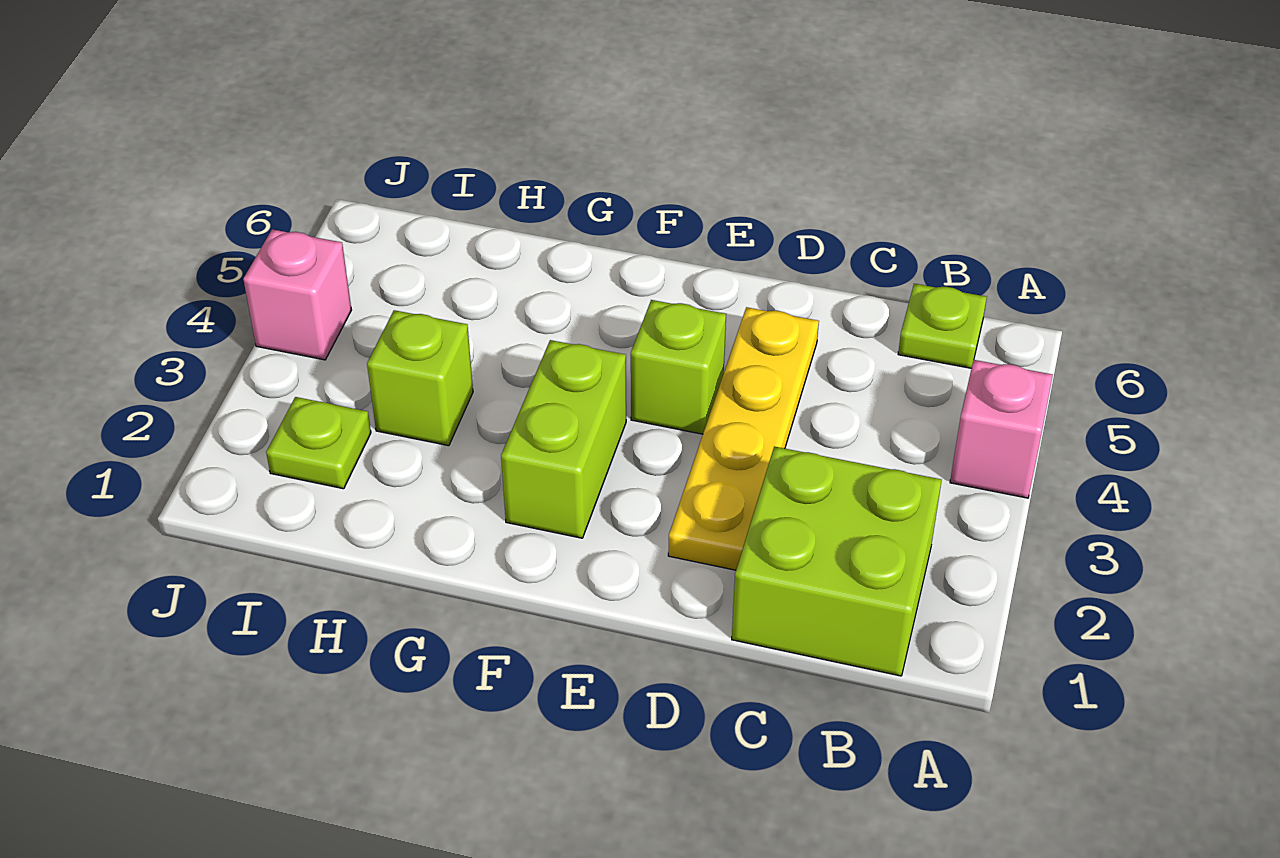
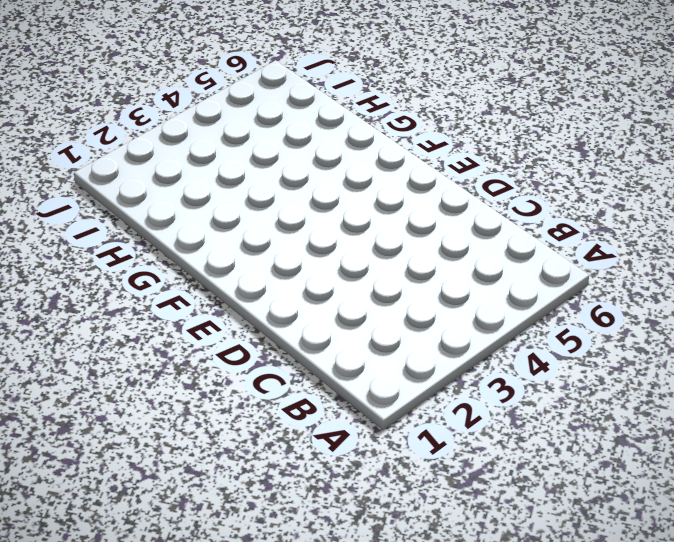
none -> pink brick A4 level 1
none -> lime brick B1:C2 level 1

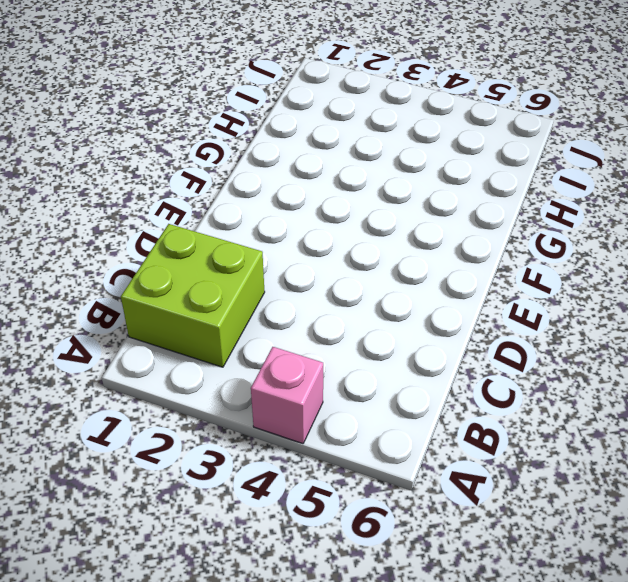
none -> lime plate B6 level 1
none -> yellow plate D2:D5 level 1

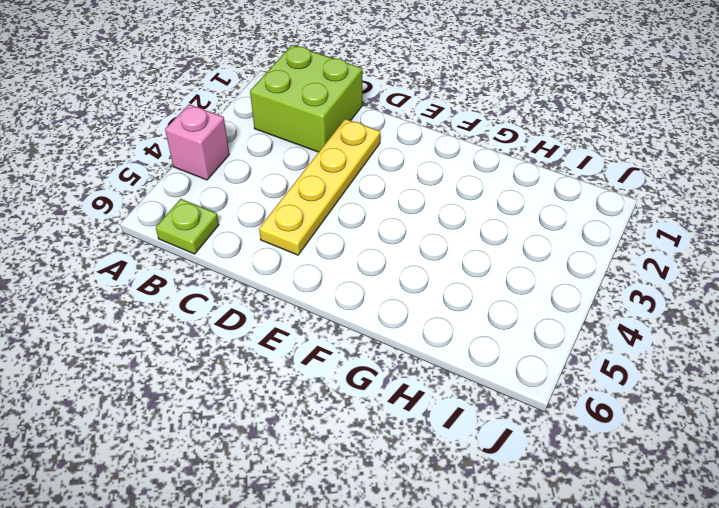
none -> lime brick E4 level 1
none -> lime brick F2:F3 level 1

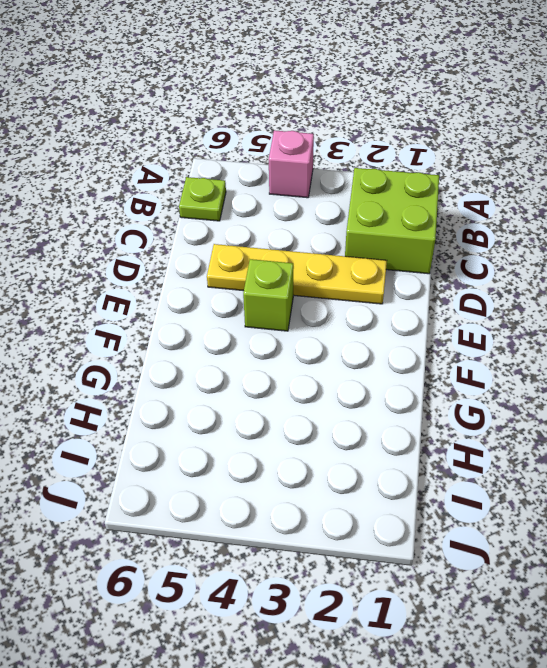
none -> lime brick F2:F3 level 1
none -> lime brick H3 level 1

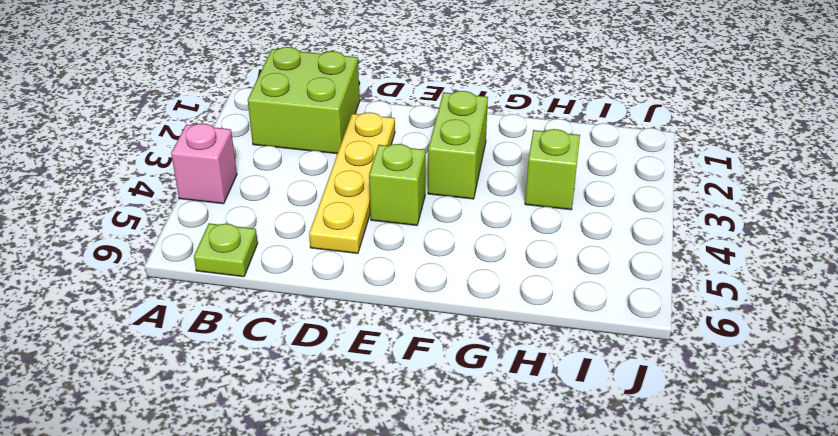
none -> lime plate I2 level 1
none -> pink brick J4 level 1

